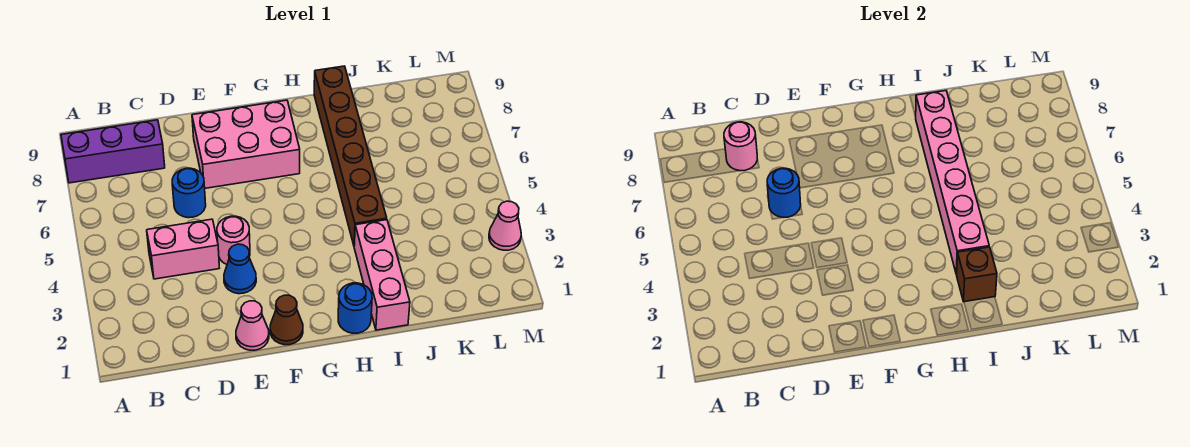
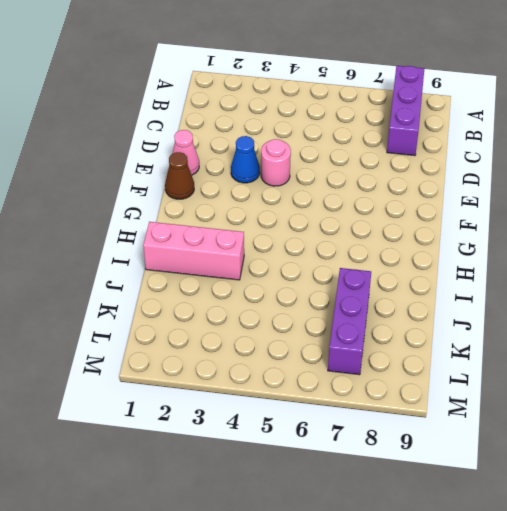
purple brick J7:L7 level 1 -> none
none -> pink brick C4:D4 level 1
none -> blue round brick D6 level 1
none -> pink brick E7:G8 level 1

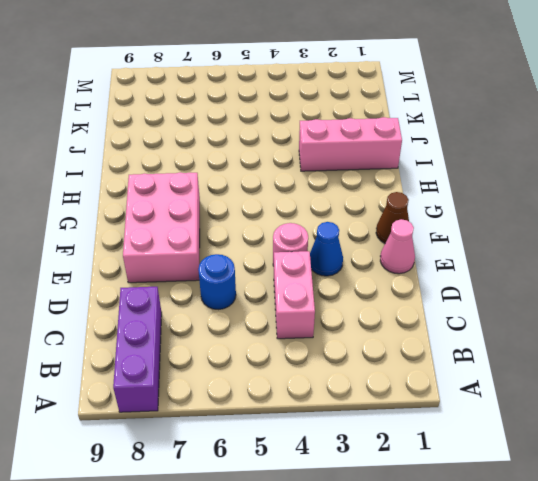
none -> blue round brick H1 level 1
none -> brown brick I4:I9 level 1
none -> pink cone M3 level 1

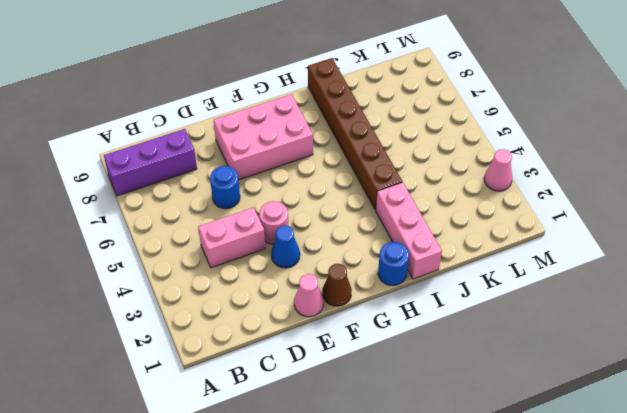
none -> pink round brick C8 level 2
none -> blue round brick D6 level 2
none -> brown brick I2 level 2

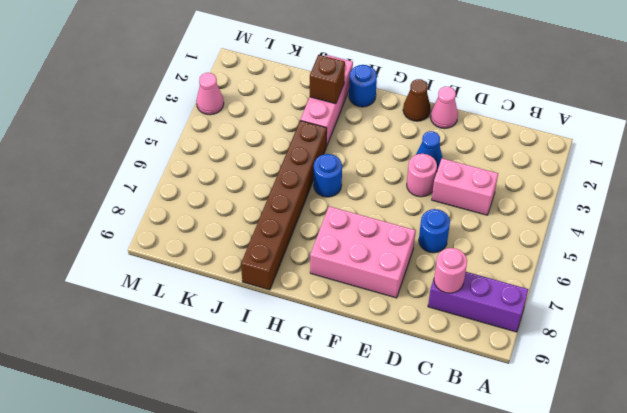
blue round brick H5 level 1 -> blue round brick D6 level 2
none -> pink brick I3:I8 level 2

